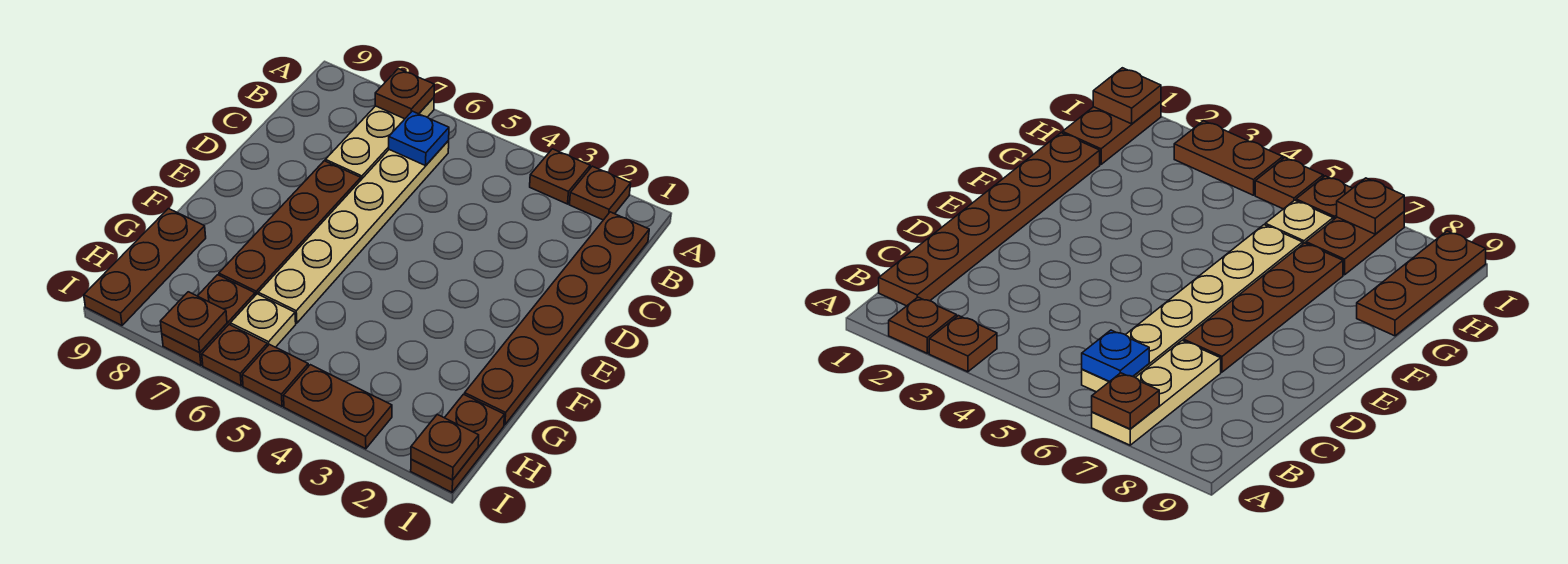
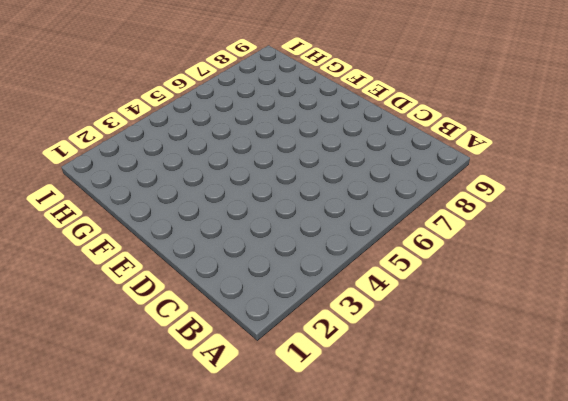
none -> brown plate A2 level 1
none -> brown plate A3 level 1
none -> tan plate A7:C7 level 1

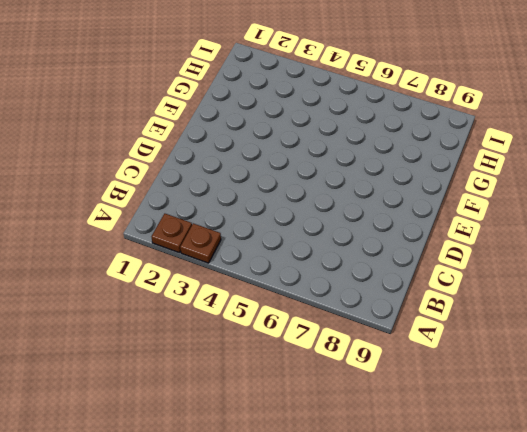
none -> tan plate A7:C7 level 1
none -> brown plate B1:G1 level 1
none -> tan plate B6:G6 level 1

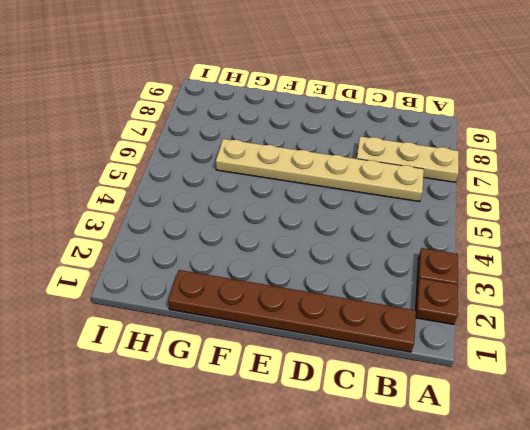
none -> brown plate D7:G7 level 1
none -> brown plate G9:I9 level 1
none -> brown plate H1:I1 level 1

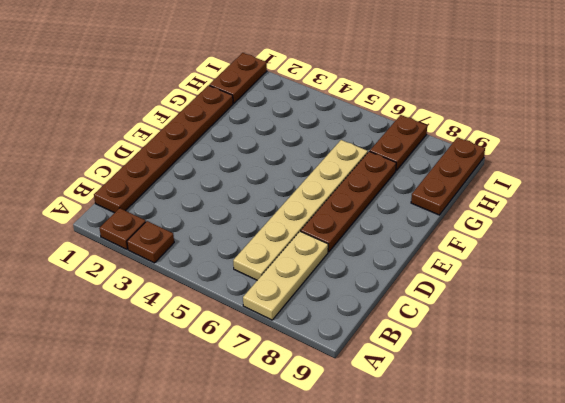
none -> tan plate H6 level 1
none -> brown plate I3:I4 level 1
none -> brown plate I5 level 1

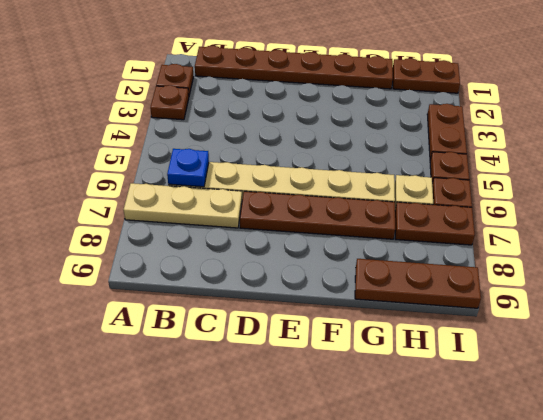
none -> brown plate A7 level 2
none -> brown plate I1 level 2
none -> brown plate I7 level 2

